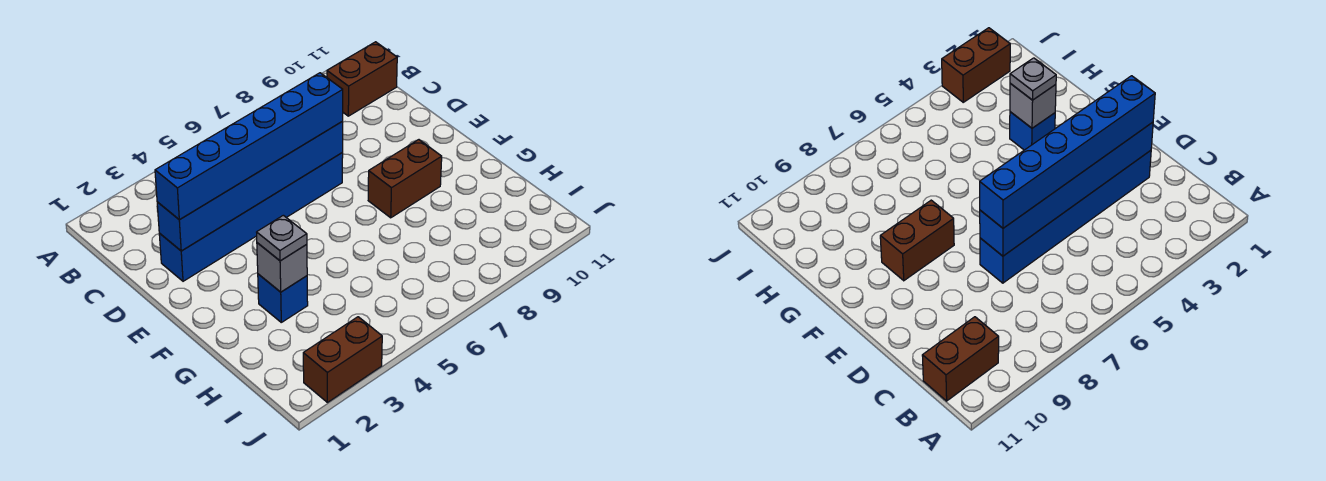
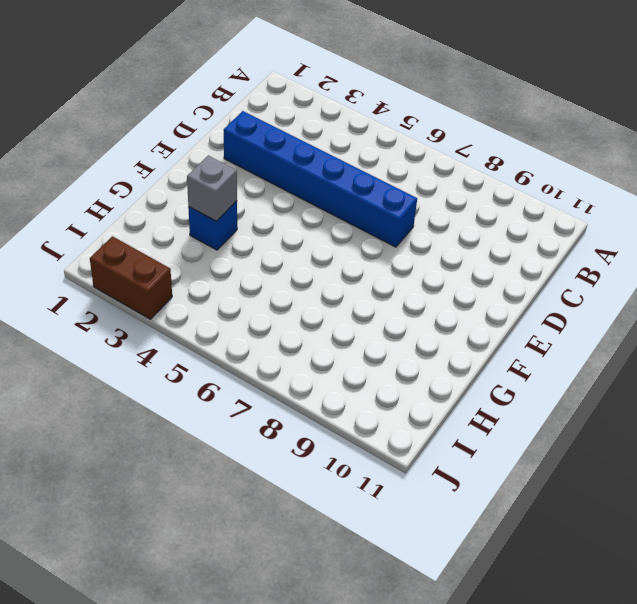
none -> brown brick B10:B11 level 1
none -> brown brick F8:F9 level 1

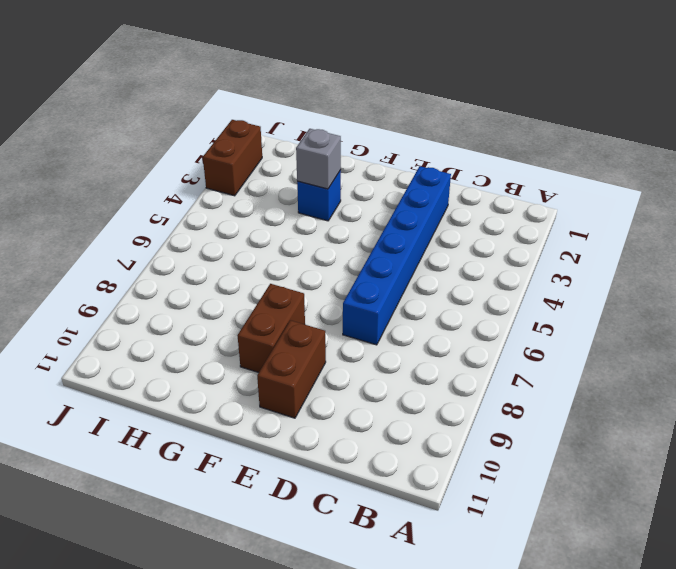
brown brick E9:E10 level 1 -> brown brick B10:B11 level 1
none -> blue brick D2:D7 level 2
none -> blue brick D2:D7 level 3

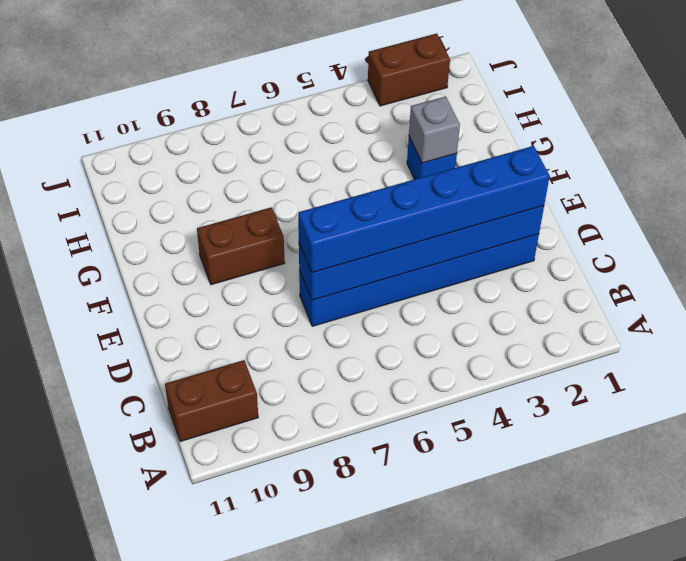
none -> grey plate G3 level 3

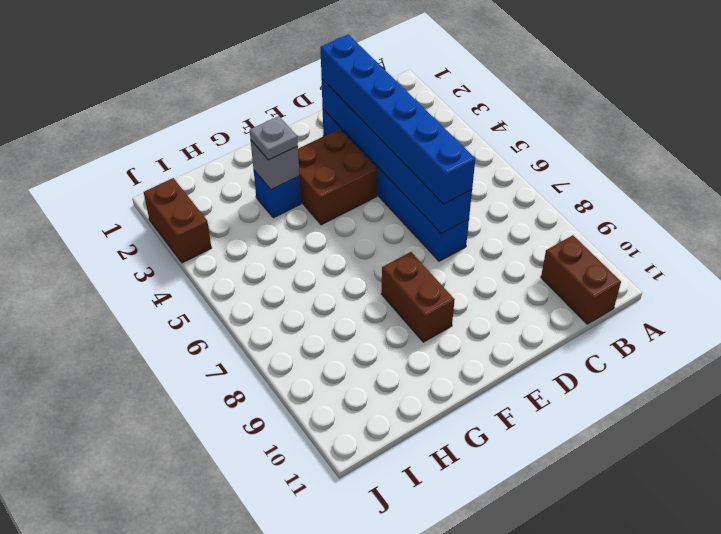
brown brick E3:F4 level 1 -> none

